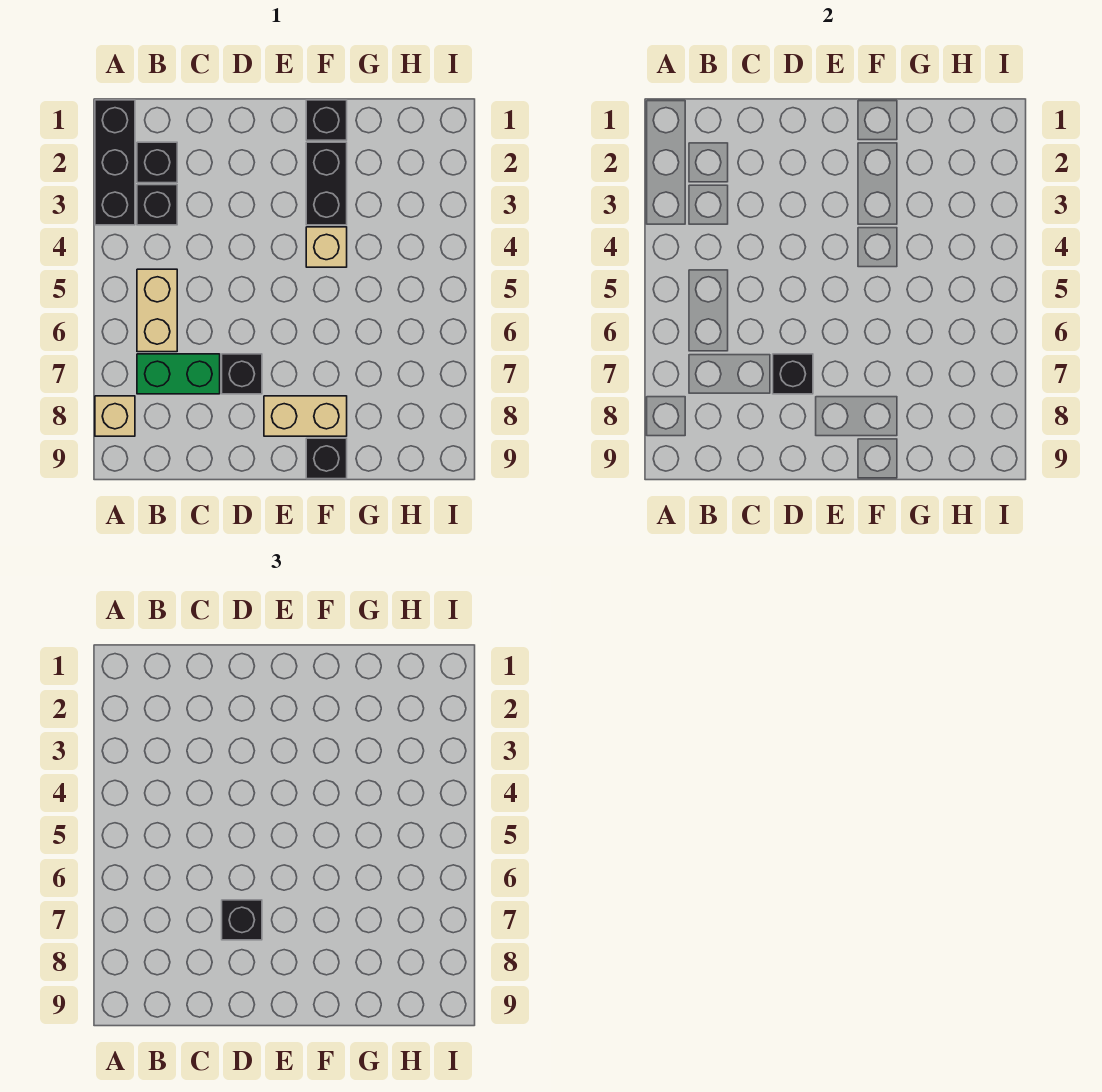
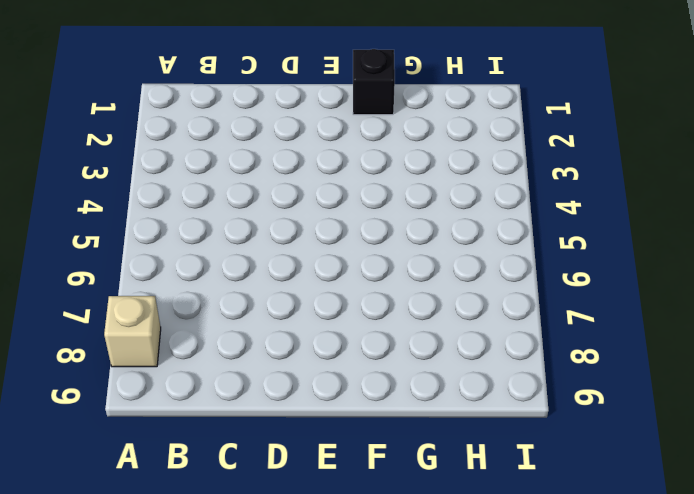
none -> black brick A1:A3 level 1
none -> black brick B2 level 1
none -> black brick B3 level 1

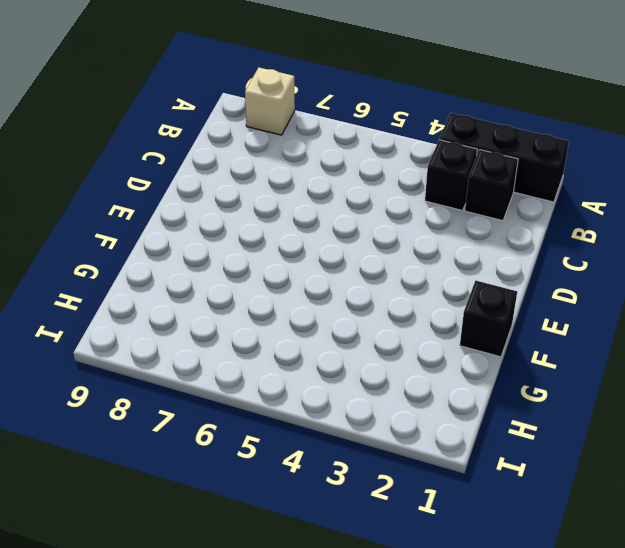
none -> tan brick B5:B6 level 1
none -> green brick B7:C7 level 1
none -> black brick D7 level 1

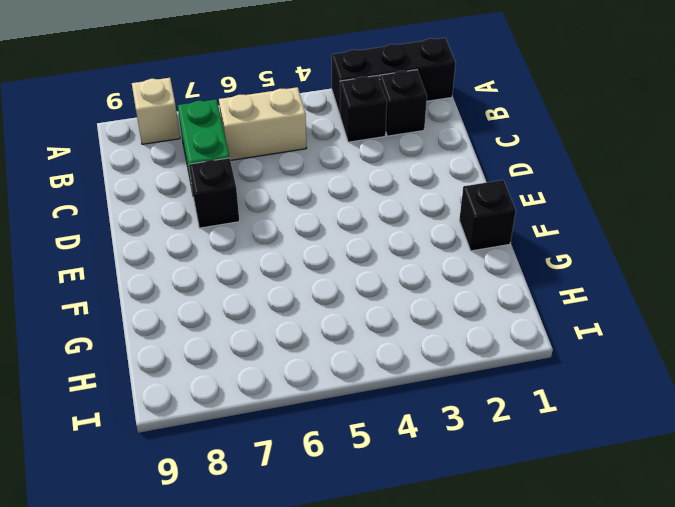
none -> tan brick E8:F8 level 1
none -> black brick F2:F3 level 1
none -> tan brick F4 level 1

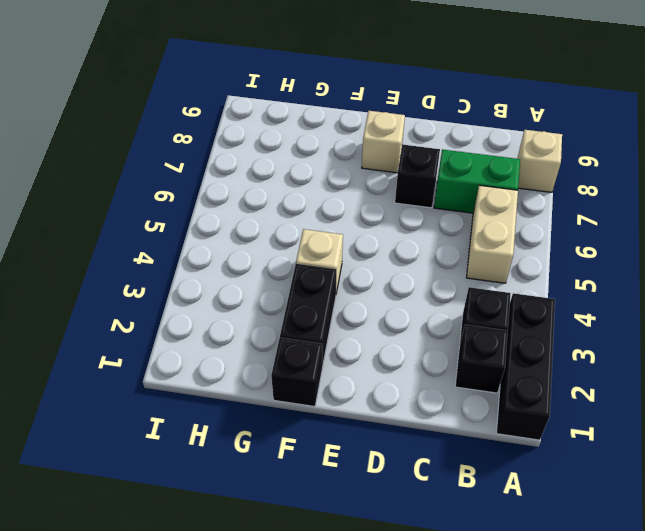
tan brick E8 level 1 -> tan brick E8:F8 level 1
none -> black brick F9 level 1
none -> black brick D7 level 2
none -> black brick D7 level 3

